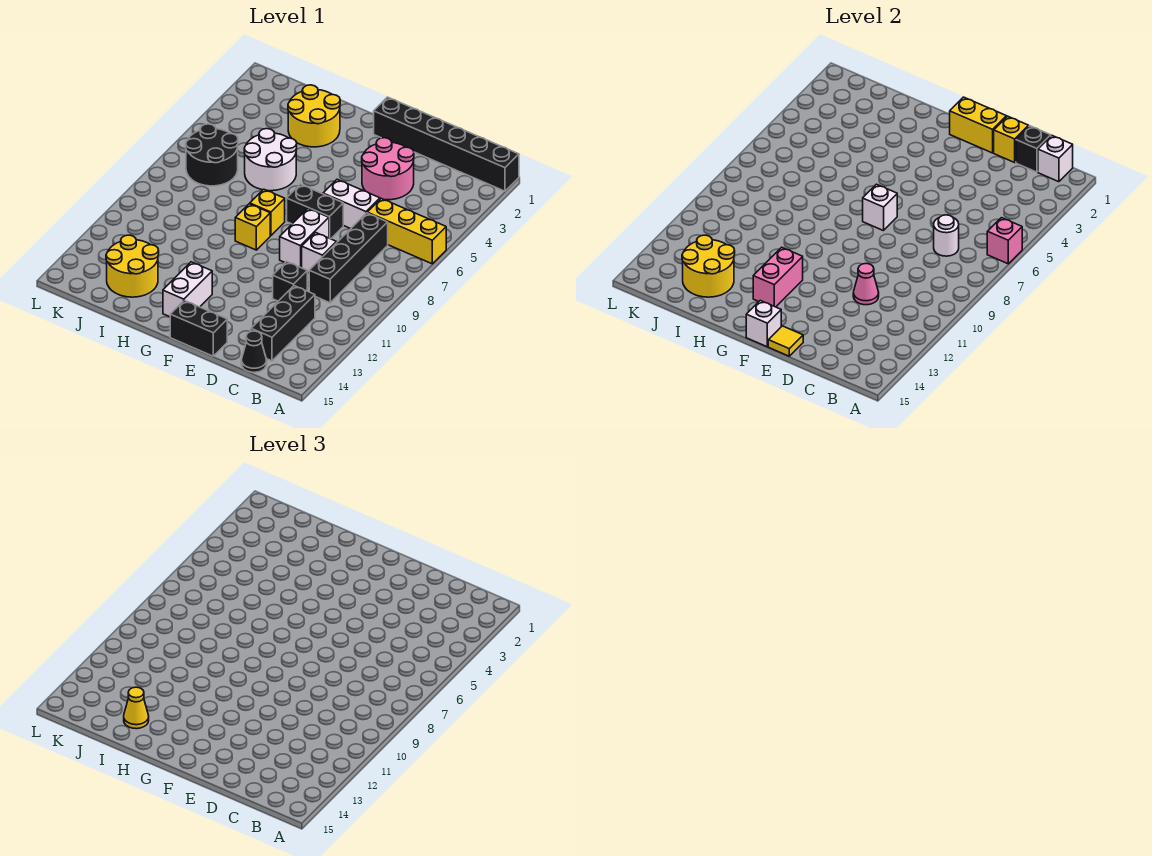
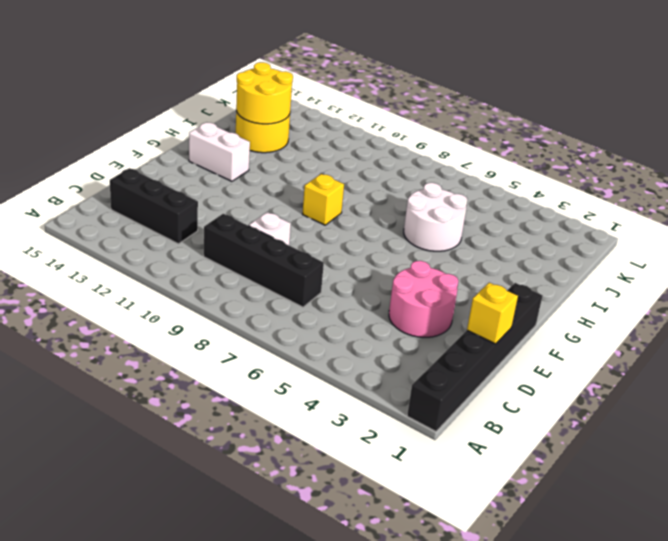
none -> yellow brick A6:C6 level 1
none -> black cone C15 level 1
none -> white brick D6:E6 level 1
none -> black brick D11 level 1

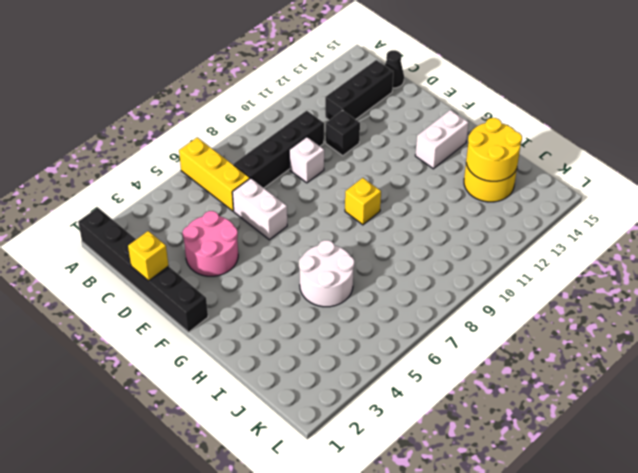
none -> black brick E7:F7 level 1
none -> white brick E8:E9 level 1
none -> black brick E15:F15 level 1
none -> yellow brick G8 level 1

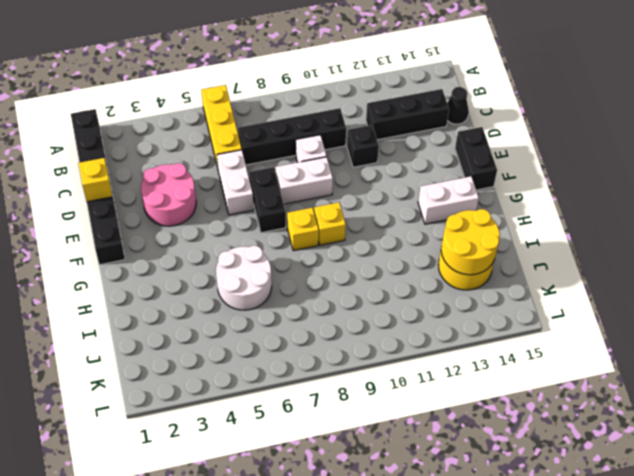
none -> yellow round brick H2:I3 level 1
none -> black round brick J6:K7 level 1
none -> pink brick A6 level 2
none -> white brick B1 level 2

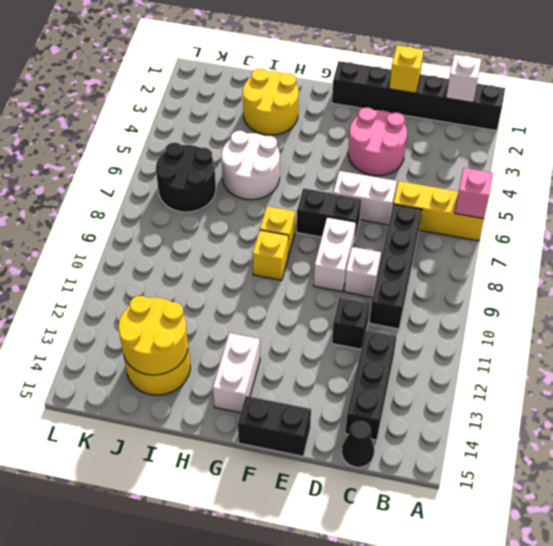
none -> black brick C1 level 2
none -> white round brick C7 level 2
none -> pink cone D11 level 2
none -> yellow brick E1:F1 level 2

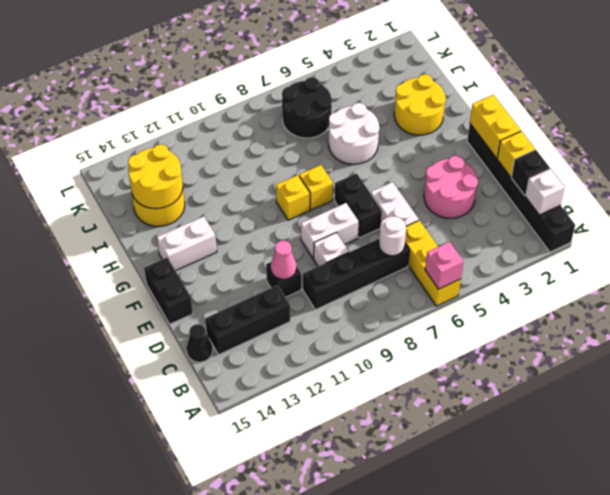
none -> yellow tile E15 level 2
none -> white brick F7 level 2
none -> white brick F15 level 2
none -> pink brick G12:G13 level 2

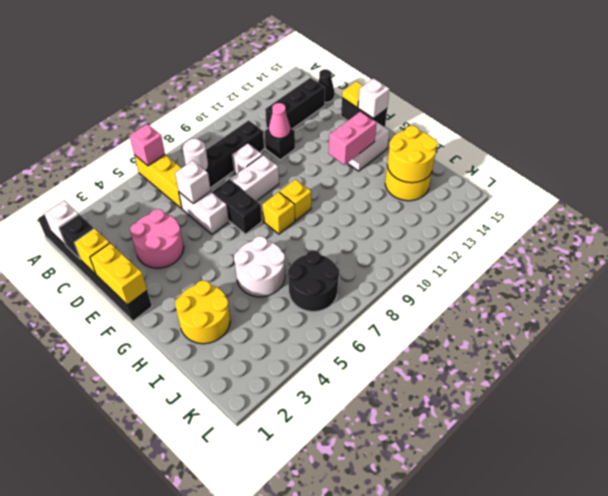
white brick D6 level 2 -> white brick F7 level 2
none -> yellow cone I14 level 3

